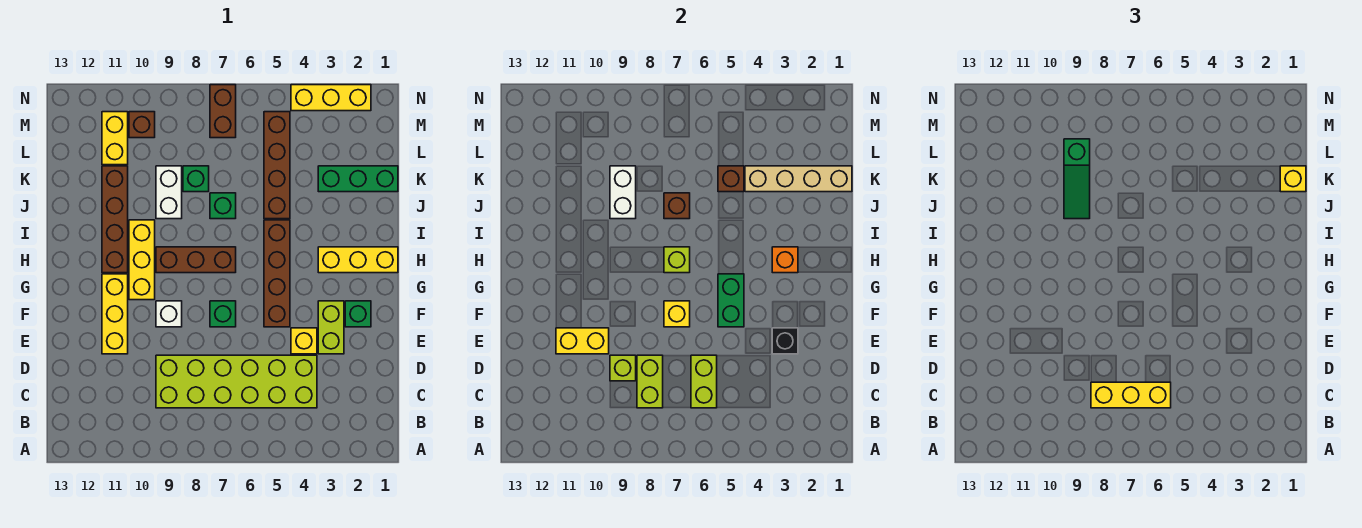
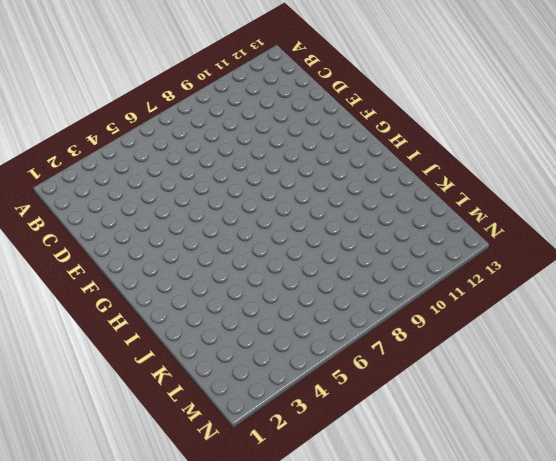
none -> lime brick C4:D9 level 1
none -> lime brick E3:F3 level 1
none -> yellow brick E4 level 1
none -> yellow brick E11:G11 level 1

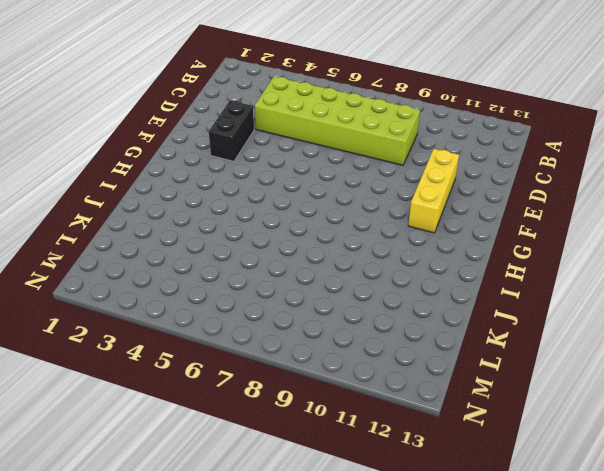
black brick E3:F3 level 1 -> lime brick E3:F3 level 1
none -> yellow brick E4 level 1
none -> green brick F2 level 1
none -> brown brick F5:I5 level 1
none -> green brick F7 level 1

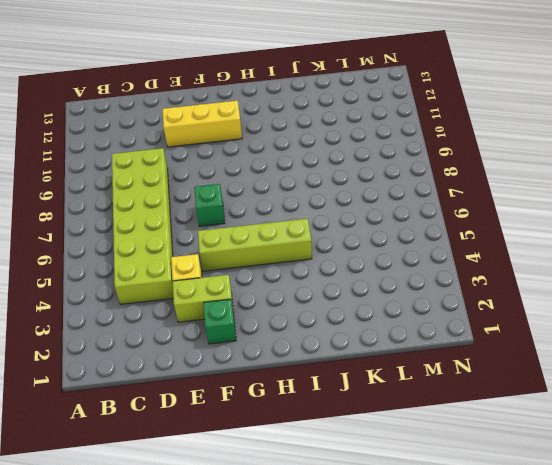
lime brick F5:I5 level 1 -> brown brick F5:I5 level 1
none -> white brick F9 level 1
none -> yellow brick G10:I10 level 1
none -> yellow brick H1:H3 level 1
none -> brown brick H7:H9 level 1

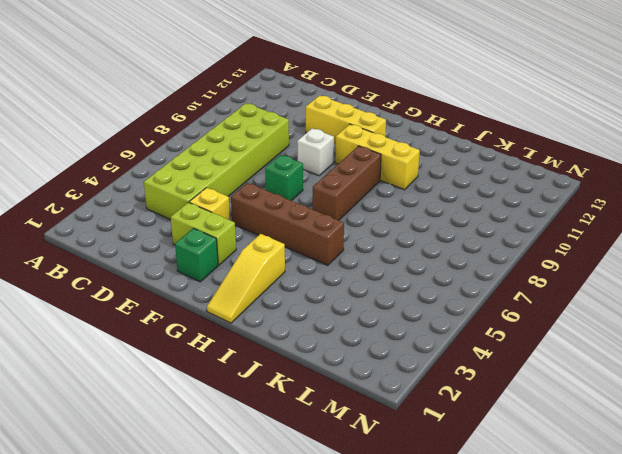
yellow slope H1:H3 level 1 top 3 -> yellow brick H1:H3 level 1
none -> brown brick H11:K11 level 1
none -> brown brick J5:M5 level 1
none -> green brick J7 level 1
none -> white brick J9:K9 level 1

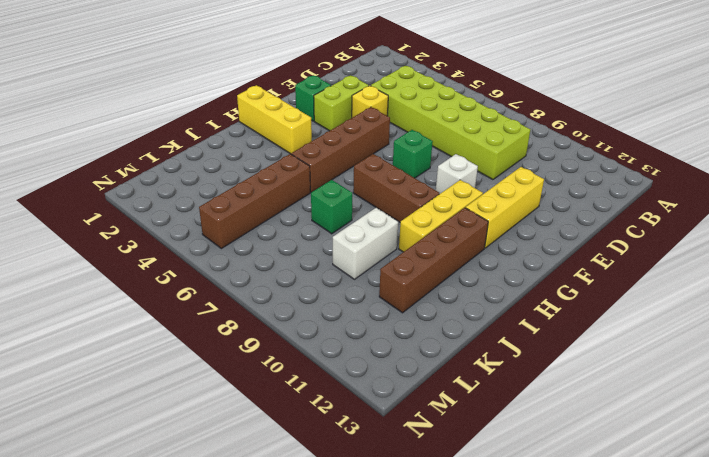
none -> green brick K1:K3 level 1
none -> green brick K8 level 1
none -> yellow brick L11:M11 level 1
none -> brown brick M7:N7 level 1

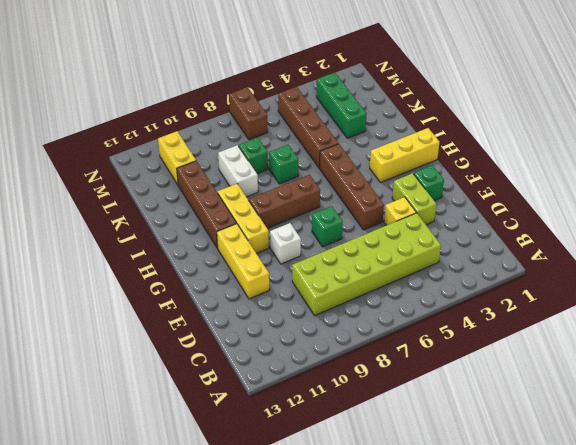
green brick K3:M3 level 1 -> green brick K1:K3 level 1
none -> brown brick M10 level 1
none -> yellow brick N2:N4 level 1
none -> lime brick C6:D6 level 2
none -> lime brick C8:D8 level 2

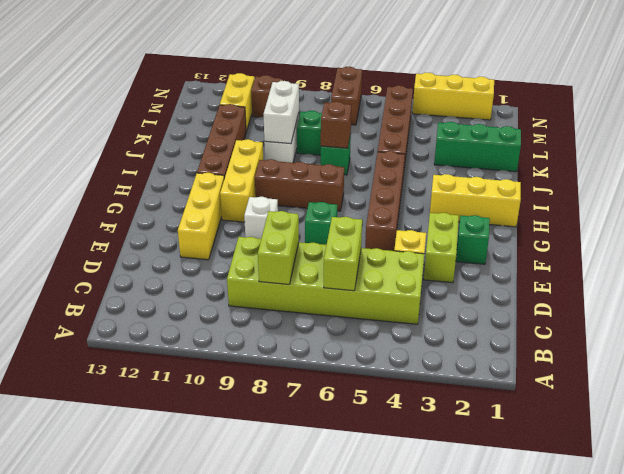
none -> lime brick D9 level 2
none -> black brick E3 level 2
none -> yellow brick E10:E11 level 2
none -> green brick F5:G5 level 2

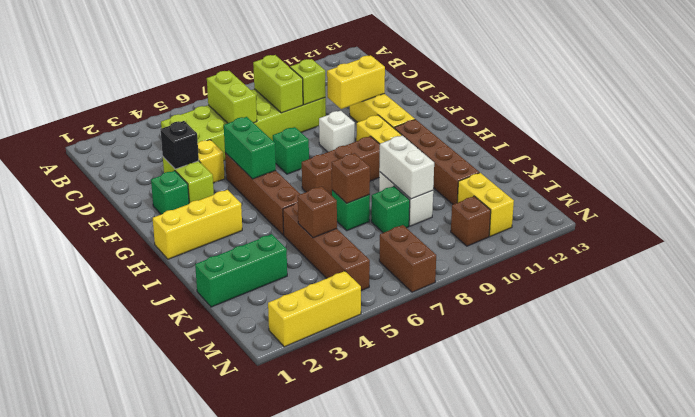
none -> yellow brick F7 level 2
none -> orange brick H3 level 2
none -> lime brick H7 level 2
none -> tan brick K1:K4 level 2

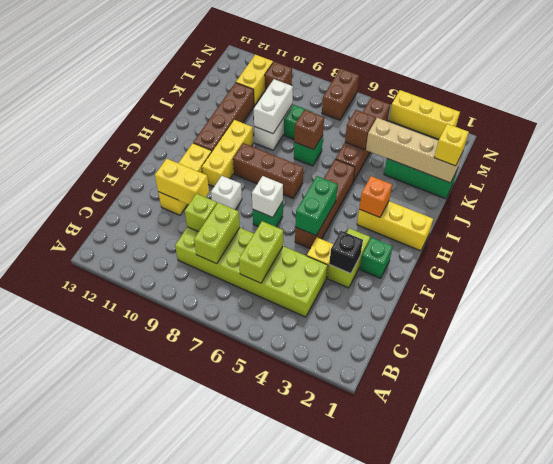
white brick F7 level 2 -> yellow brick F7 level 2
none -> lime brick H7 level 2
none -> yellow brick C6:C8 level 3
none -> green slope J9:L9 level 3 top L

